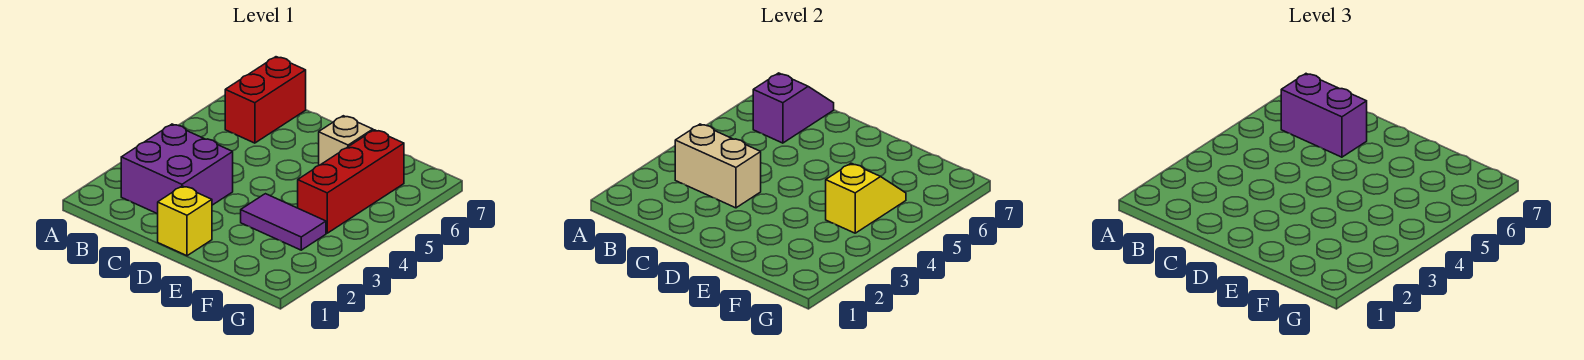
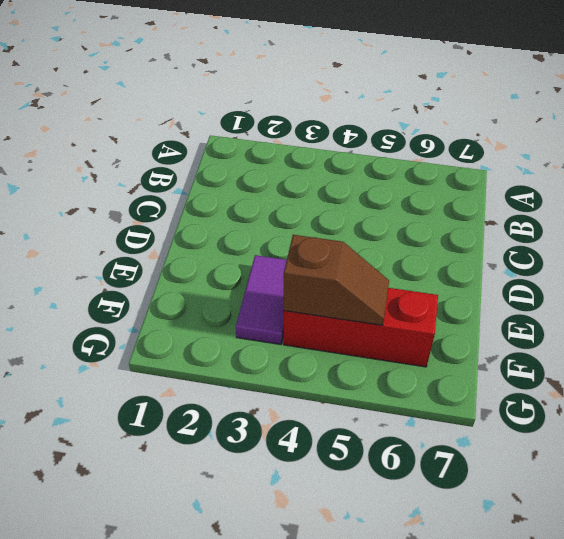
brown slope F4:F5 level 2 top 4 -> yellow slope F4:F5 level 2 top 4
none -> purple brick B2:C3 level 1
none -> red brick B6:B7 level 1

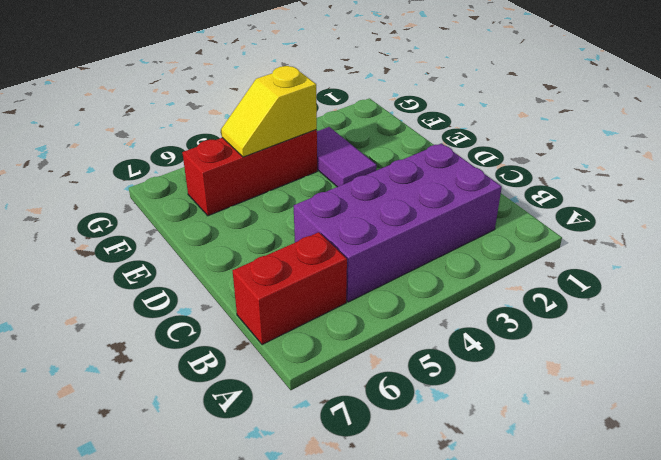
purple brick B2:C5 level 1 -> purple brick B2:C3 level 1
none -> yellow brick D1 level 1
none -> tan brick E6 level 1

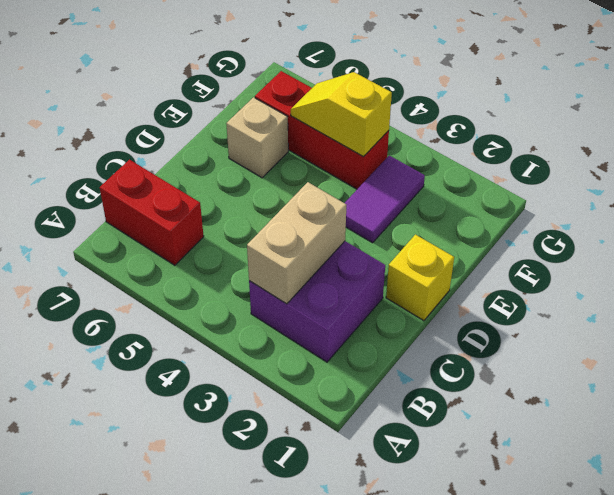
none -> purple slope B6:B7 level 2 top 6
none -> purple brick B6:C6 level 3

